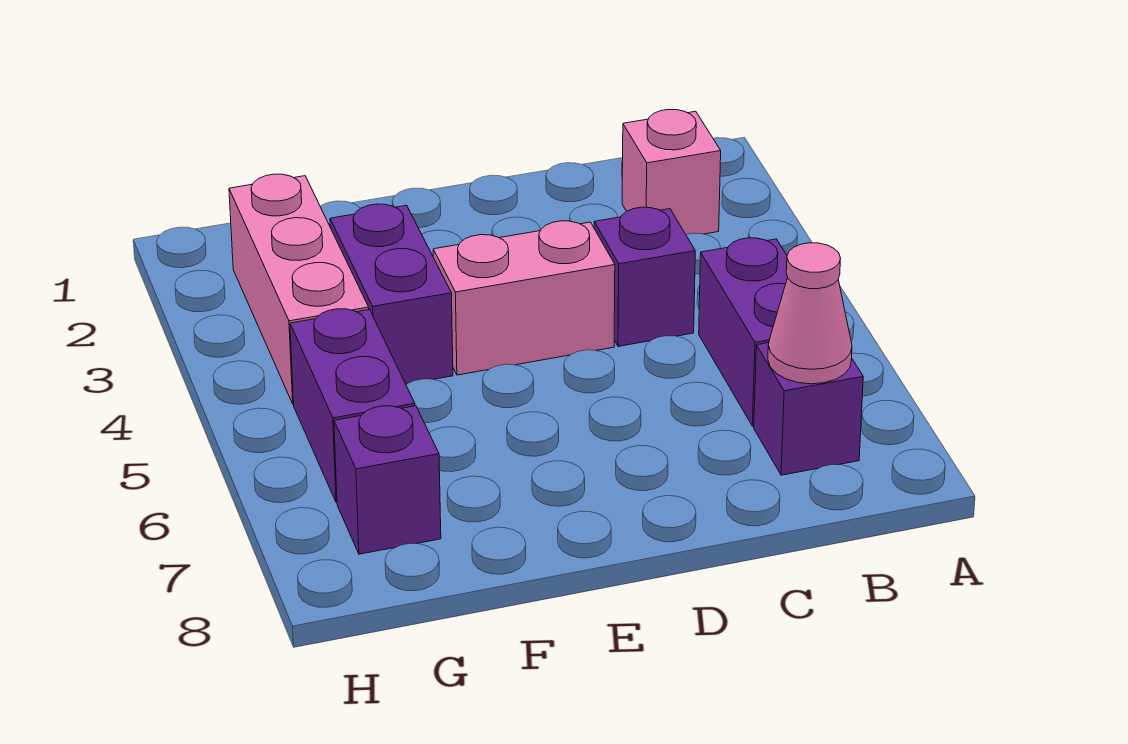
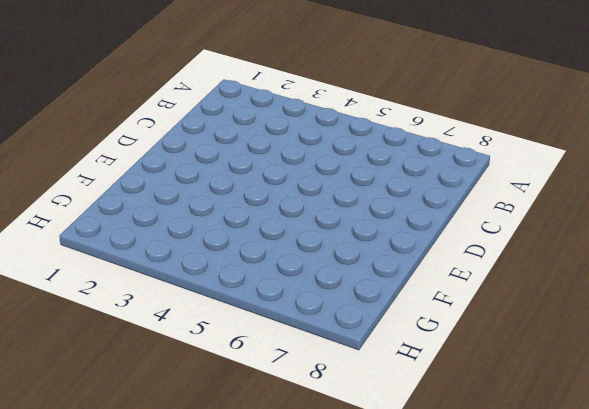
none -> pink brick B2 level 1
none -> purple brick B5:B6 level 1

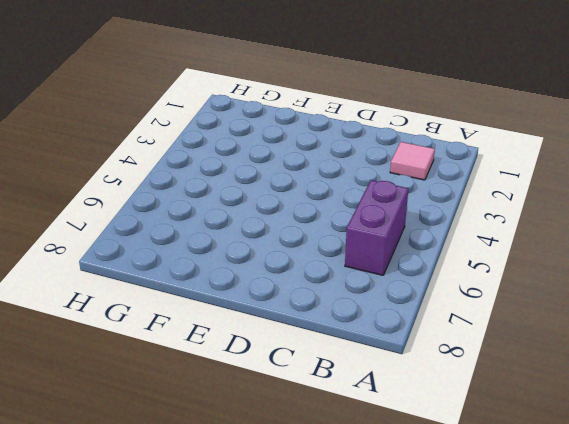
pink tile B2 level 1 -> pink brick B2 level 1
none -> purple brick B7 level 1
none -> purple brick C4 level 1

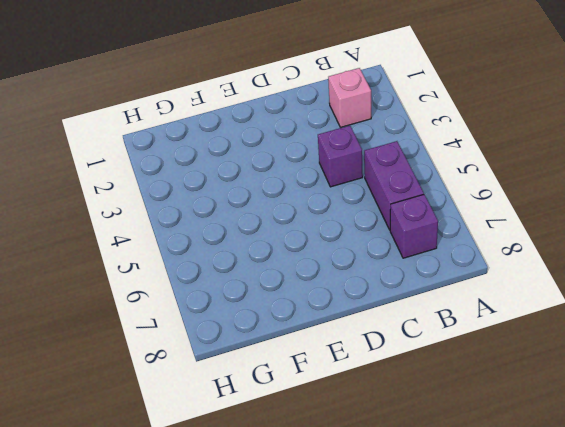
none -> pink brick D4:E4 level 1
none -> purple brick F3:F4 level 1

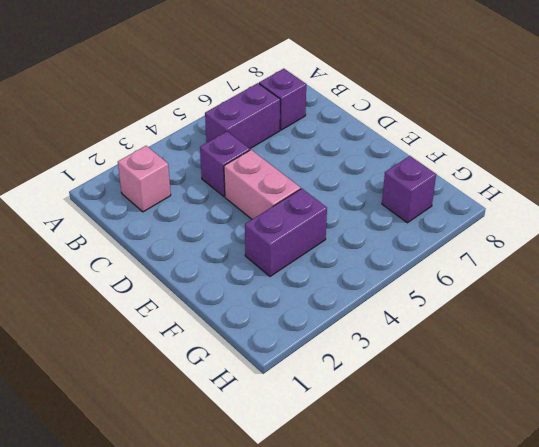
none -> pink brick G2:G4 level 1
none -> purple brick G5:G6 level 1

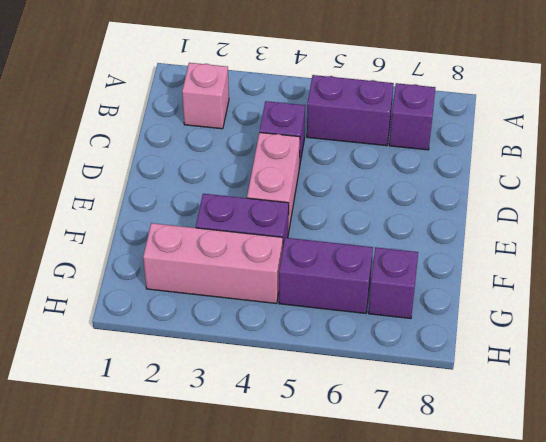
none -> pink cone B7 level 2

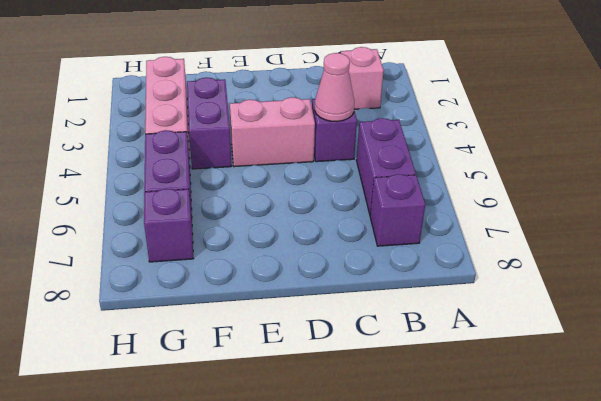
pink cone C4 level 2 -> pink cone B7 level 2

